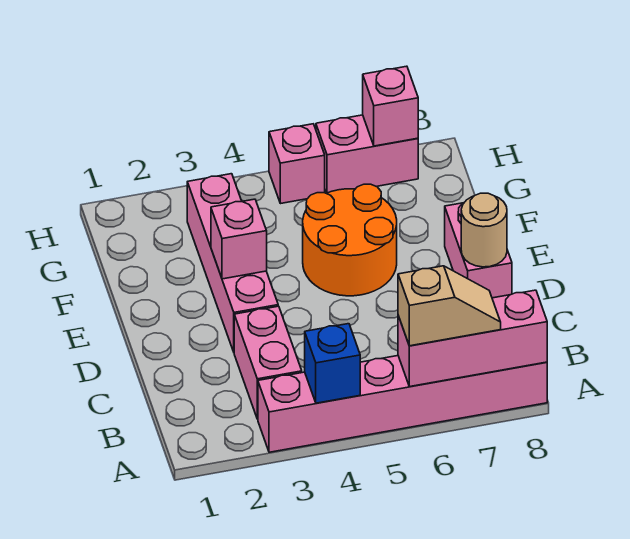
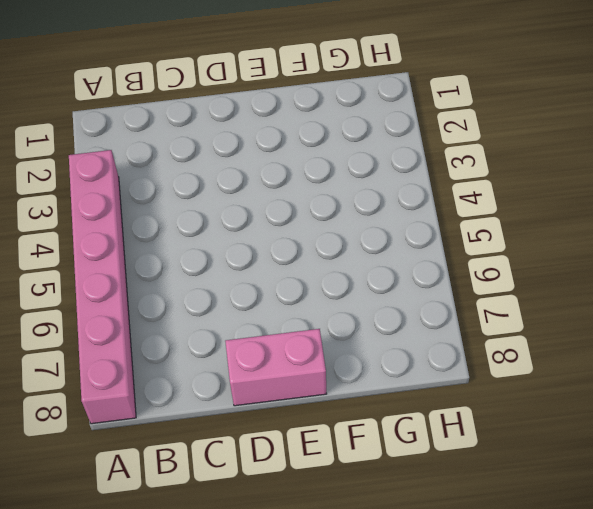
none -> pink brick B3:C3 level 1
none -> pink brick D3:G3 level 1
none -> orange round brick E5:F6 level 1

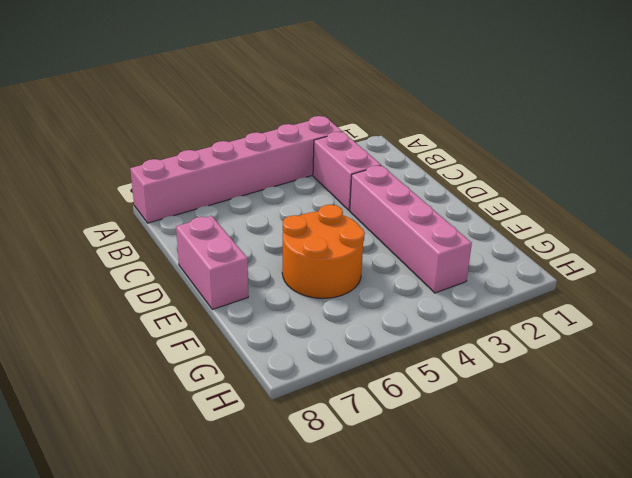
none -> pink brick H5 level 1
none -> pink brick H6:H7 level 1
none -> blue brick A4 level 2

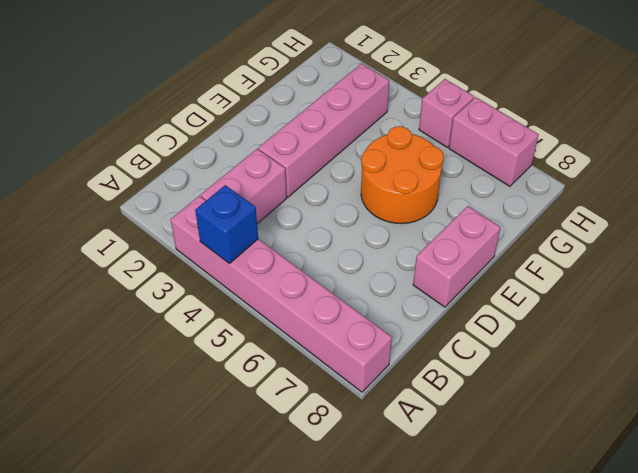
none -> pink brick A6:A8 level 2
none -> tan round brick D8 level 2
none -> pink brick E3 level 2

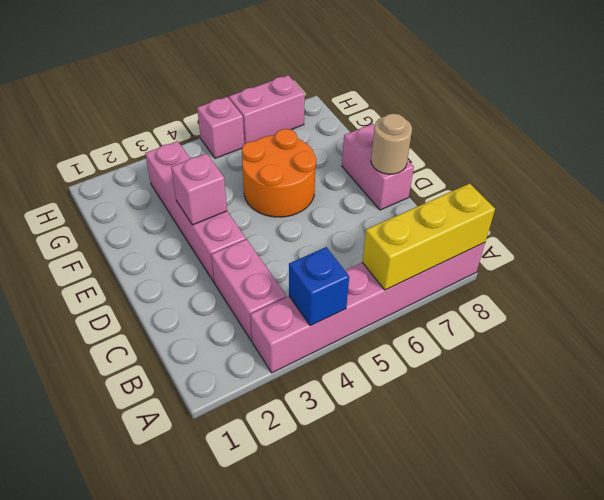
yellow brick A6:A8 level 2 -> pink brick A6:A8 level 2
none -> pink brick H7 level 2
none -> tan slope A6:A7 level 3 top 6

